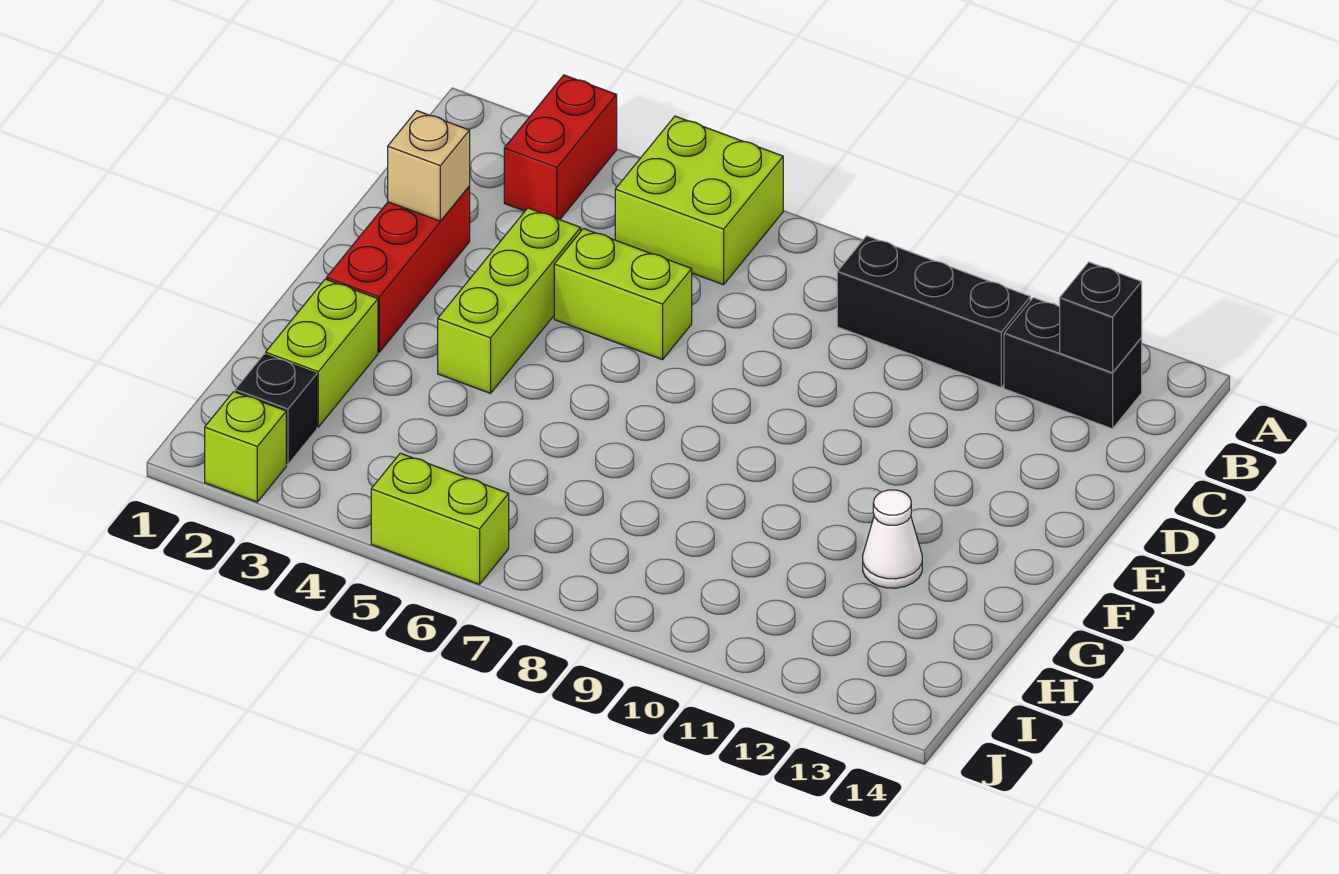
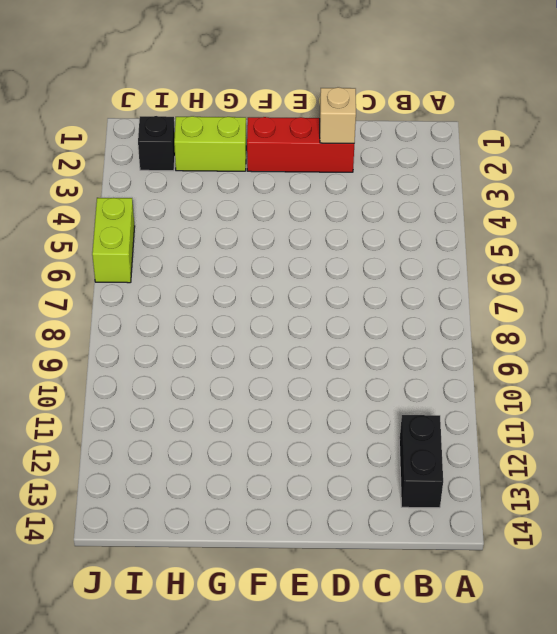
none -> red brick A3:B3 level 1
none -> lime brick A5:B6 level 1
none -> black brick B9:B11 level 1

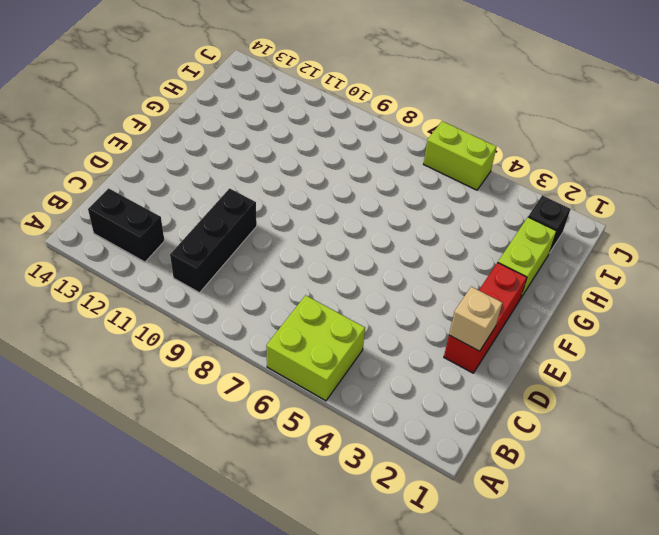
black brick B10:D10 level 1 -> black brick B9:B11 level 1
none -> red brick A3:B3 level 1
none -> lime brick D4:F4 level 1
none -> lime brick D5:D6 level 1

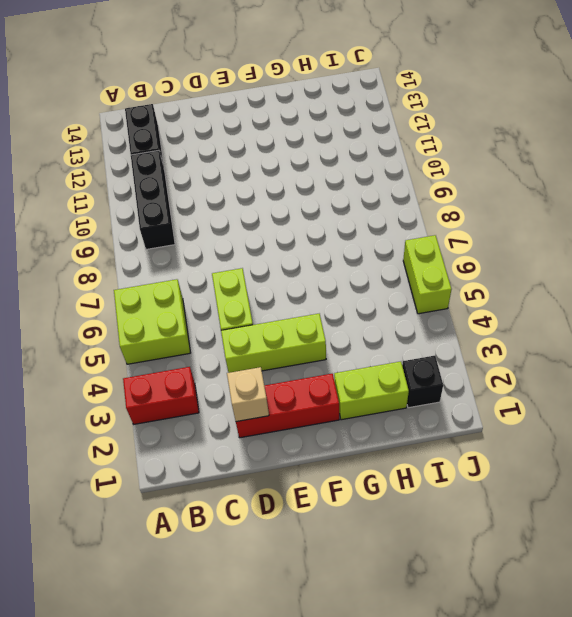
none -> white cone G12 level 1
none -> lime brick J2 level 1
none -> black brick B13 level 2

